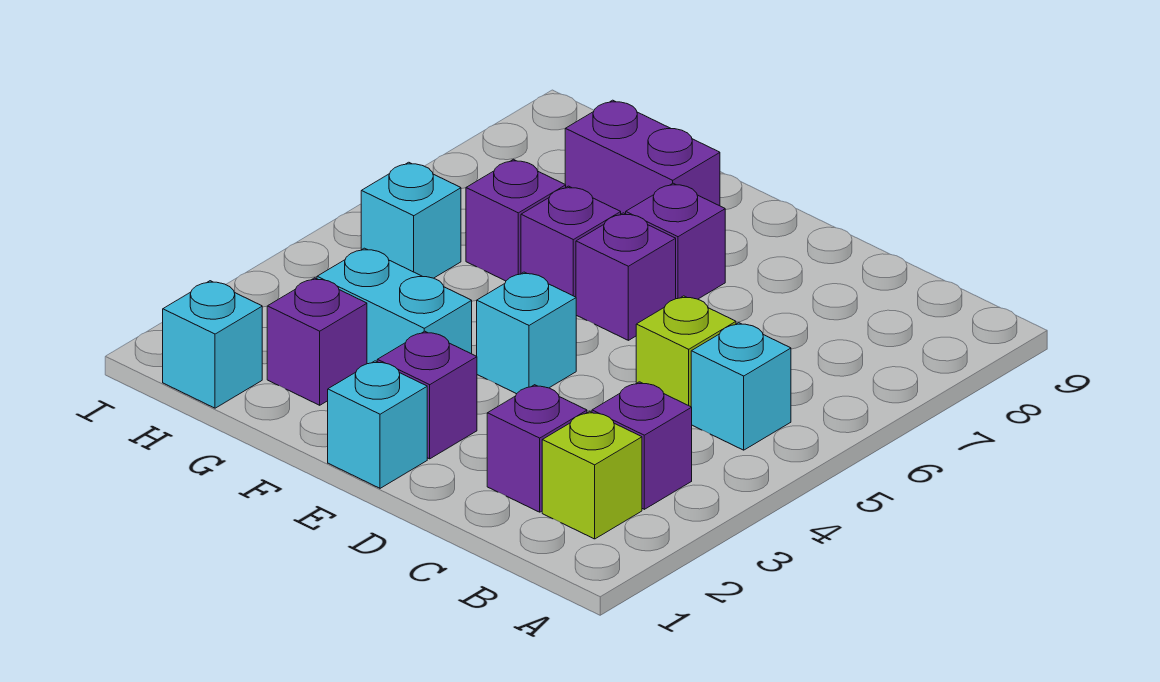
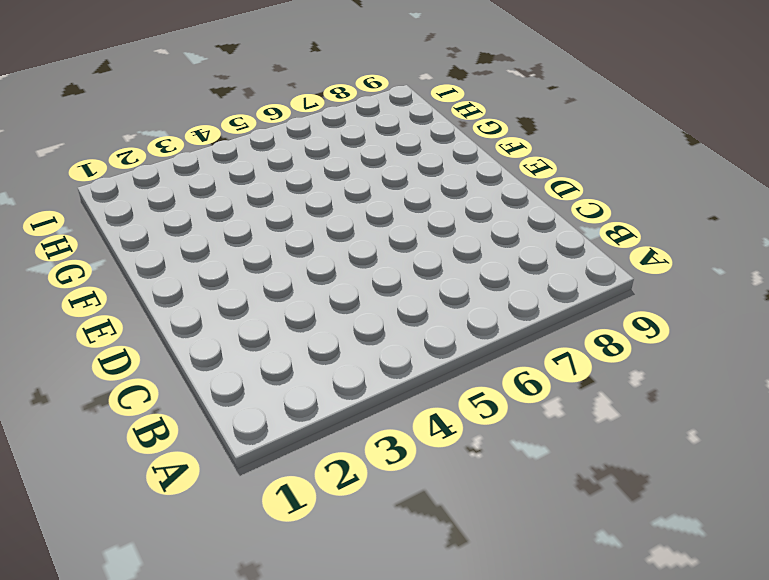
none -> lime brick B2 level 1
none -> purple brick B3 level 1
none -> cyan brick B5 level 1

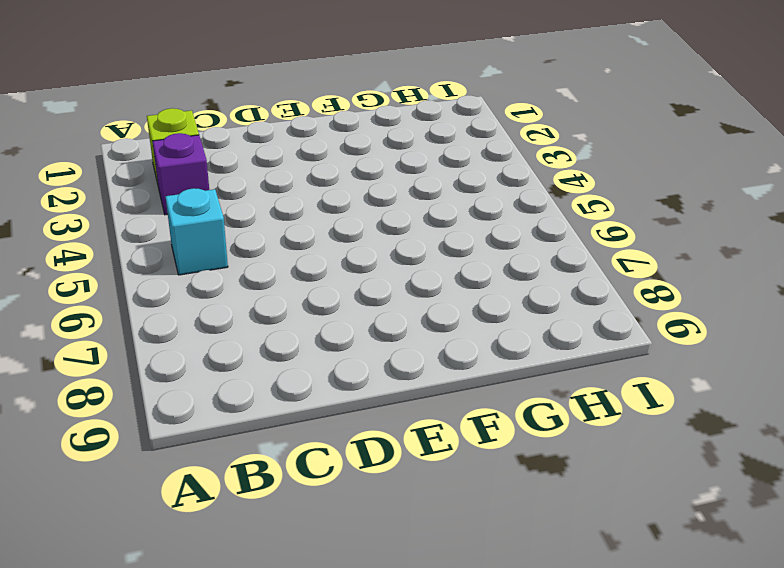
none -> purple brick C2 level 1
none -> lime brick C5 level 1
none -> cyan brick E1 level 1

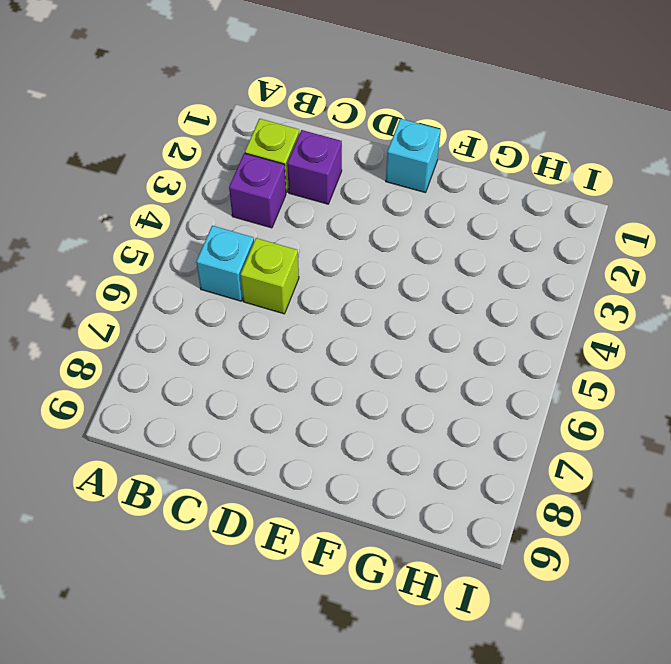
none -> purple brick E2 level 1
none -> cyan brick E4 level 1
none -> purple brick E6 level 1

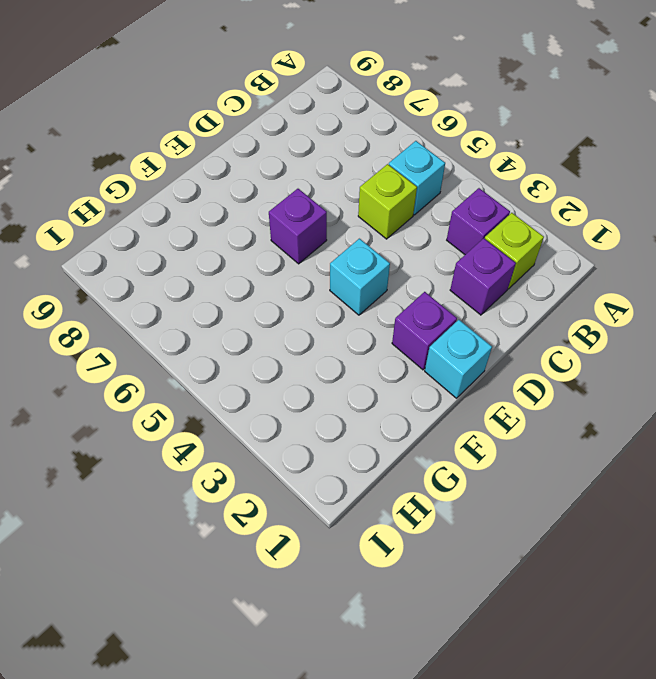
none -> purple brick E7 level 1
none -> cyan brick F3:G3 level 1
none -> purple brick F6 level 1

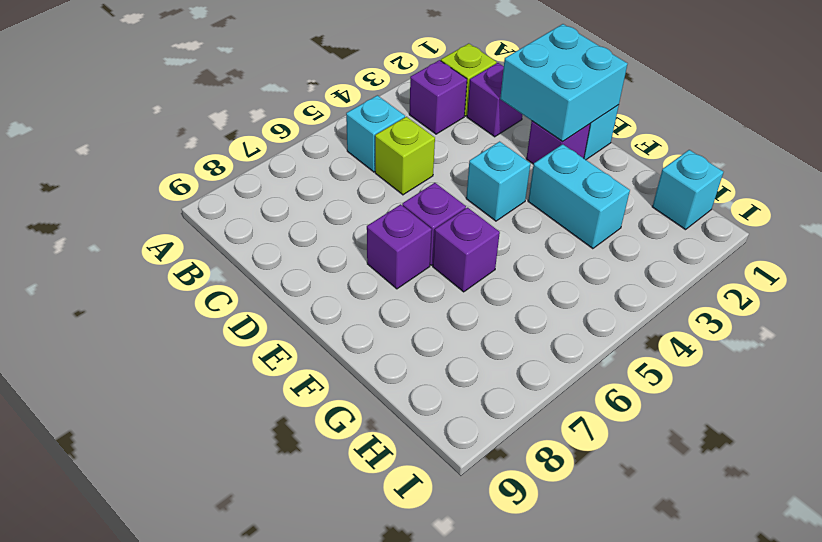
cyan brick D1:E2 level 2 -> none
none -> purple brick F8:G8 level 1
none -> purple brick G2 level 1
none -> purple brick G6 level 1

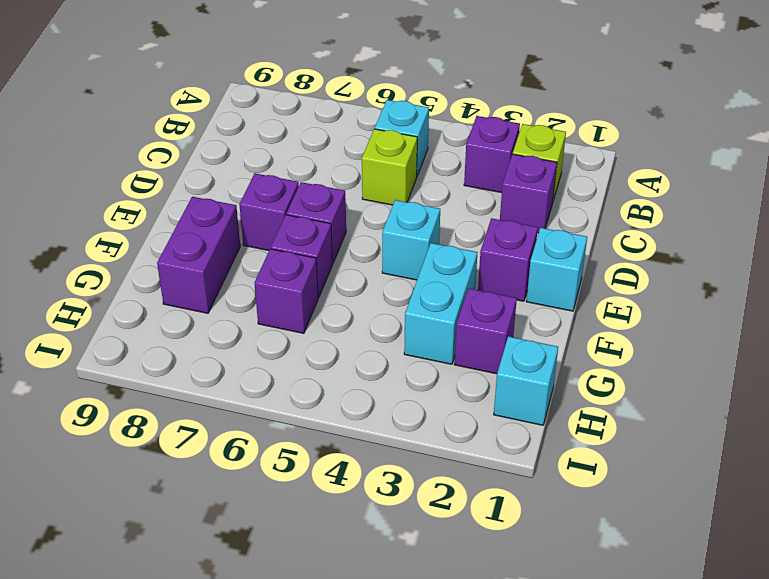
none -> cyan brick H5 level 1

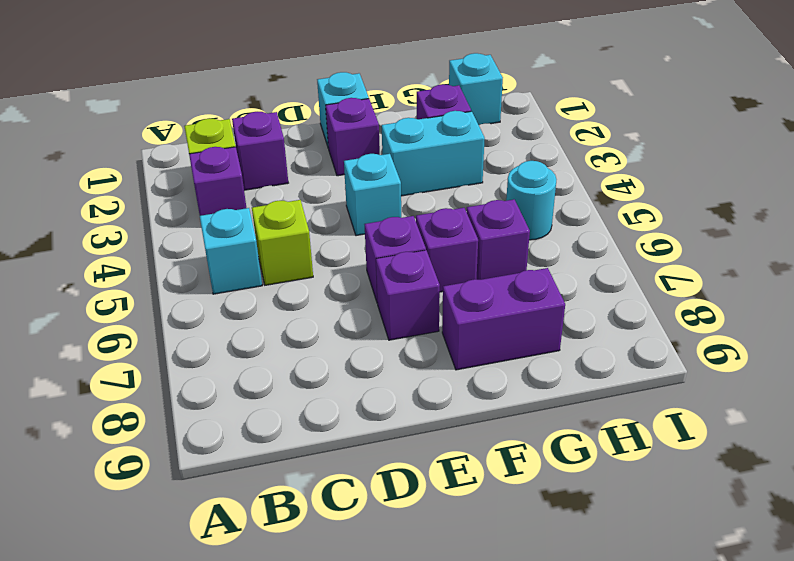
cyan round brick H5 level 1 -> cyan brick H5 level 1

